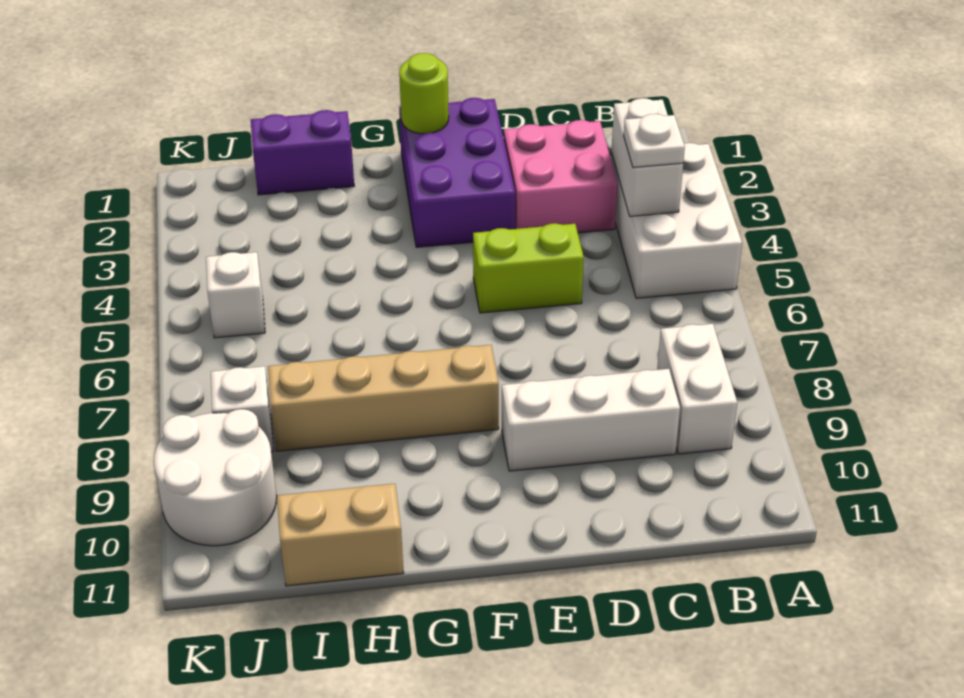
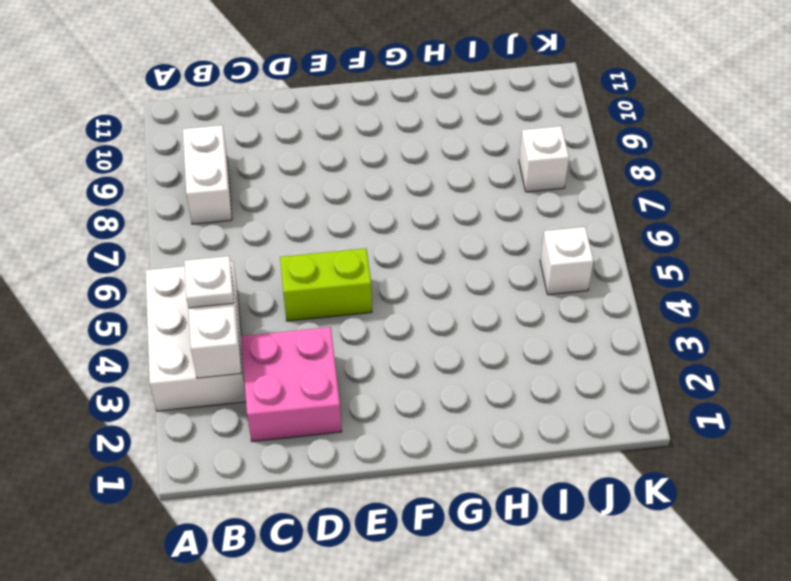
none -> white brick C9:E9 level 1
none -> purple brick E1:F3 level 1
none -> tan brick F8:I8 level 1

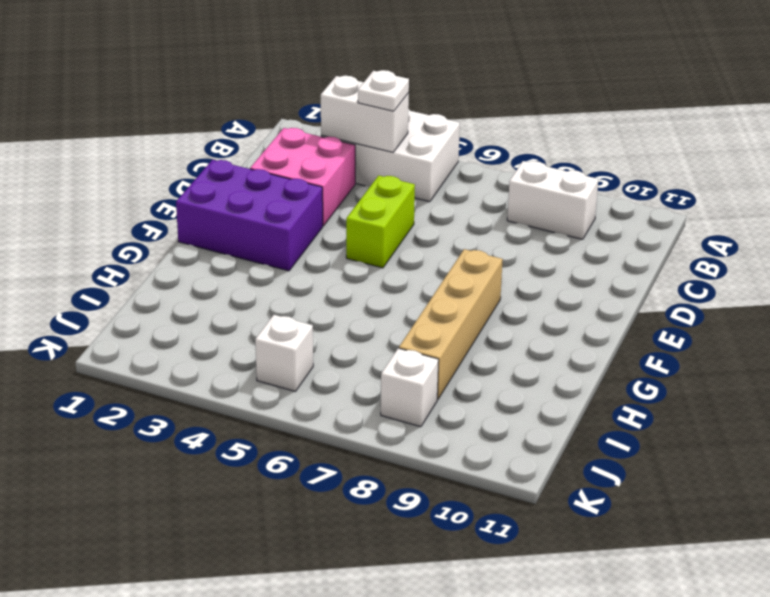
none -> white brick C9:E9 level 1
none -> purple brick H1:I1 level 1
none -> tan brick H11:I11 level 1

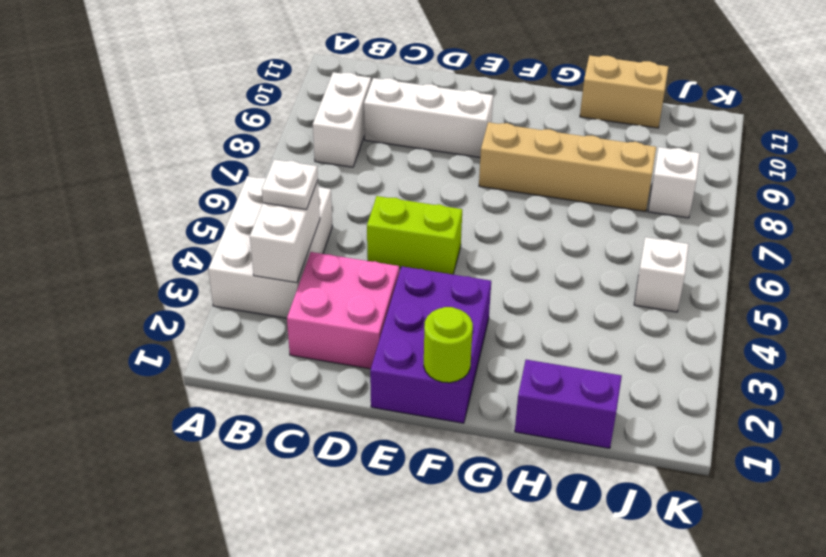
none -> white round brick J9:K10 level 1

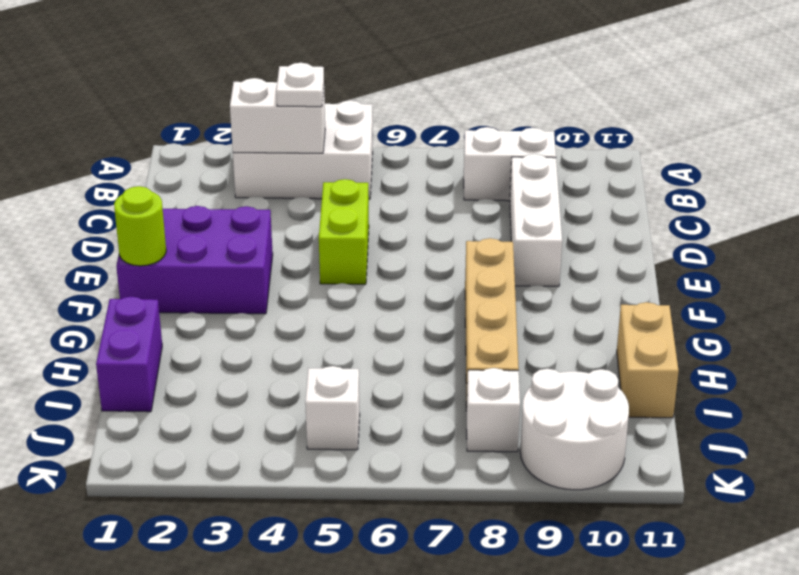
none -> pink brick C2:D3 level 1

